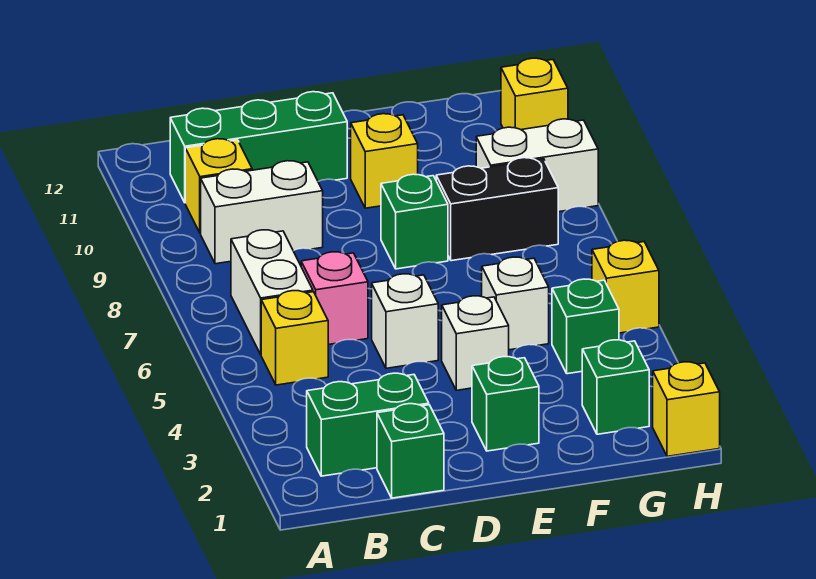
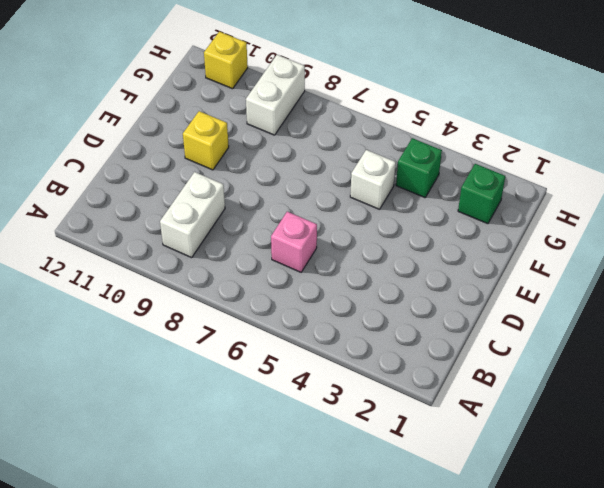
none -> green brick B2:C2 level 1
none -> yellow brick B5 level 1
none -> white brick B6:B7 level 1

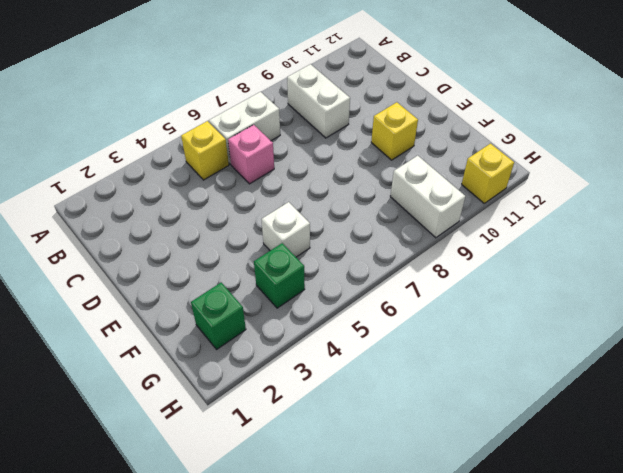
none -> green brick B2:C2 level 1
none -> yellow brick B10 level 1
none -> green brick B11:D11 level 1

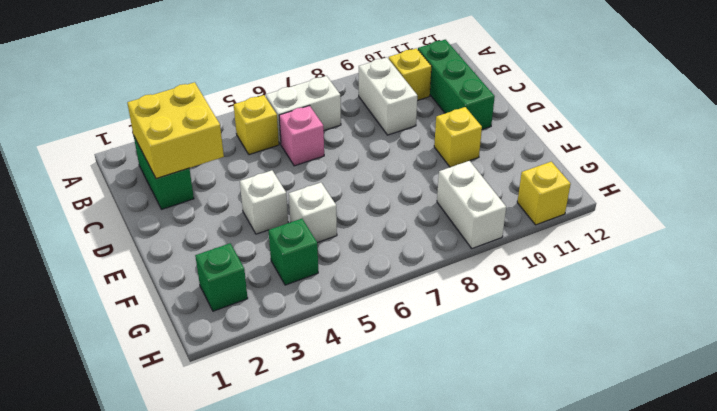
yellow brick B2:C3 level 2 -> none
none -> green brick C1 level 1
none -> white brick D5 level 1
none -> green brick E2 level 1

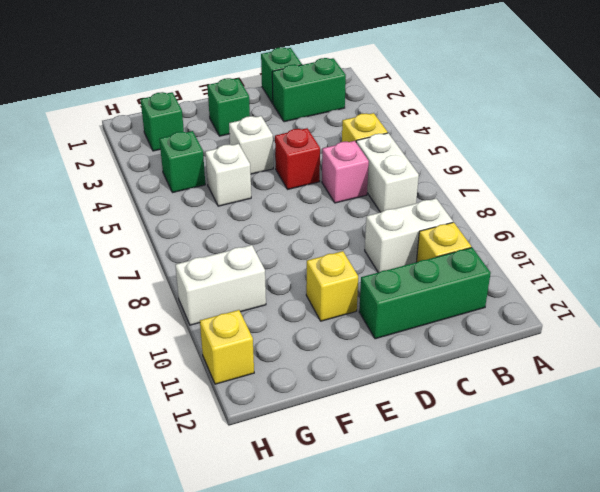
red brick D5 level 1 -> white brick D5 level 1
none -> green brick E8 level 1
none -> black brick F8:G8 level 1
none -> yellow brick H1 level 1

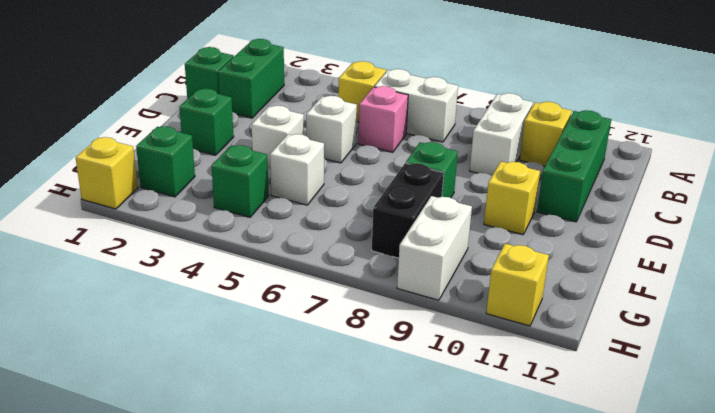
none -> yellow brick H5 level 1

